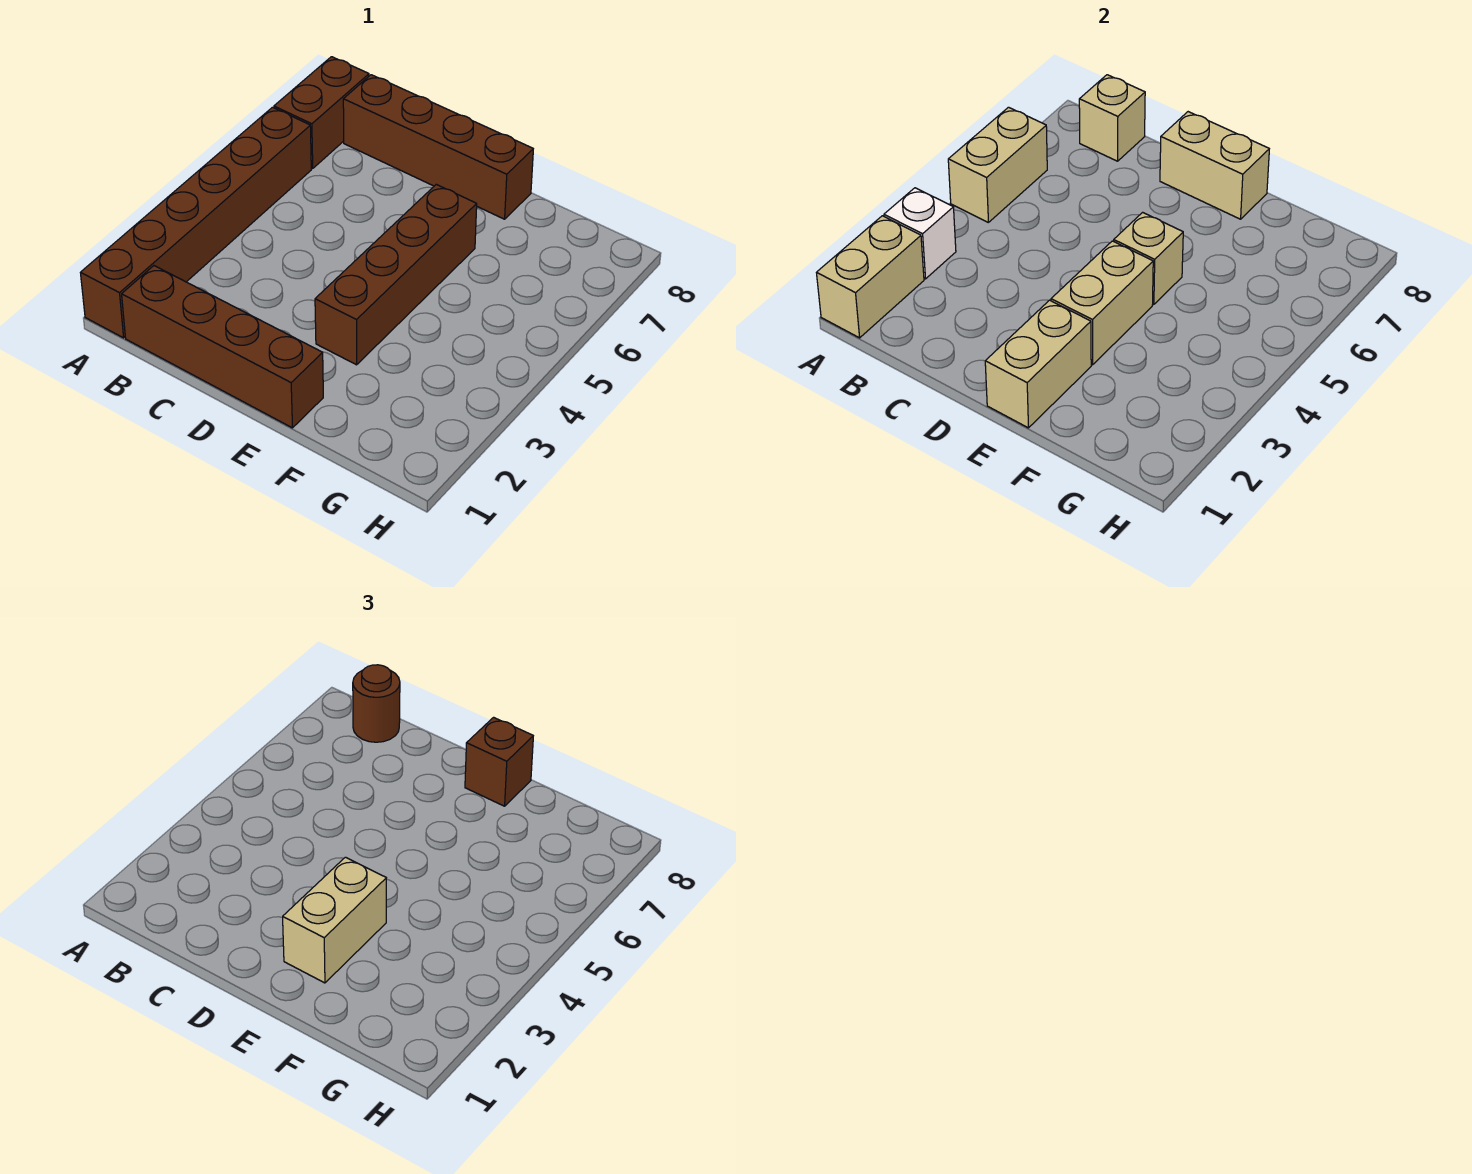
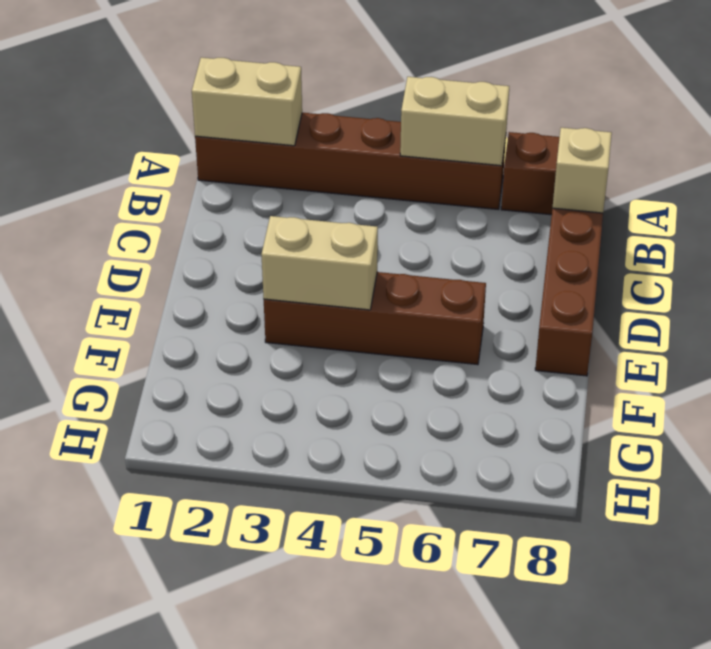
none -> brown brick B1:E1 level 1
none -> white brick A3 level 2
none -> tan brick D8:E8 level 2

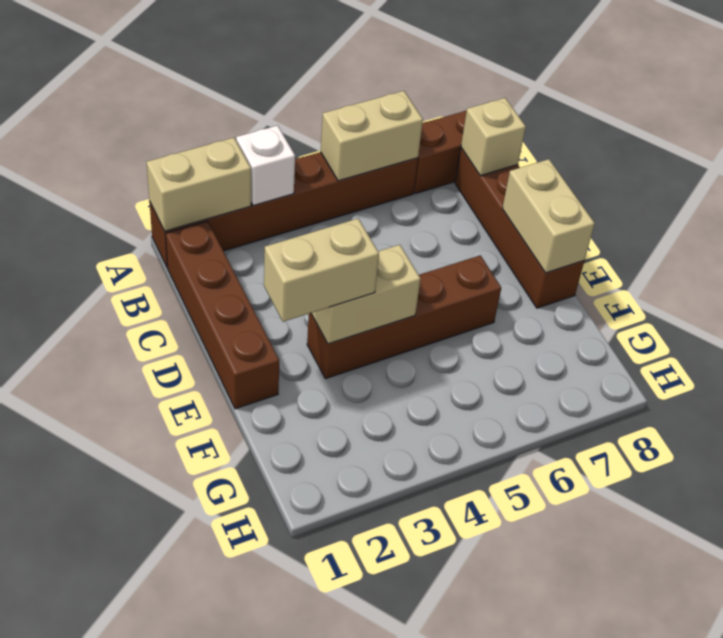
none -> tan brick E1:E2 level 2
none -> tan brick E5 level 2
none -> brown round brick B8 level 3

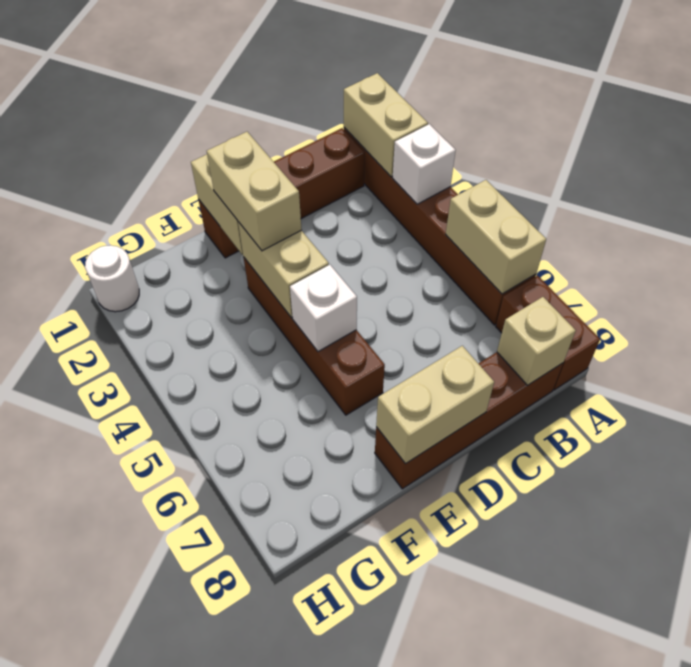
white brick E5 level 2 -> tan brick E5 level 2
white round brick H1 level 1 -> none
none -> brown round brick B8 level 3
none -> brown brick E8 level 3

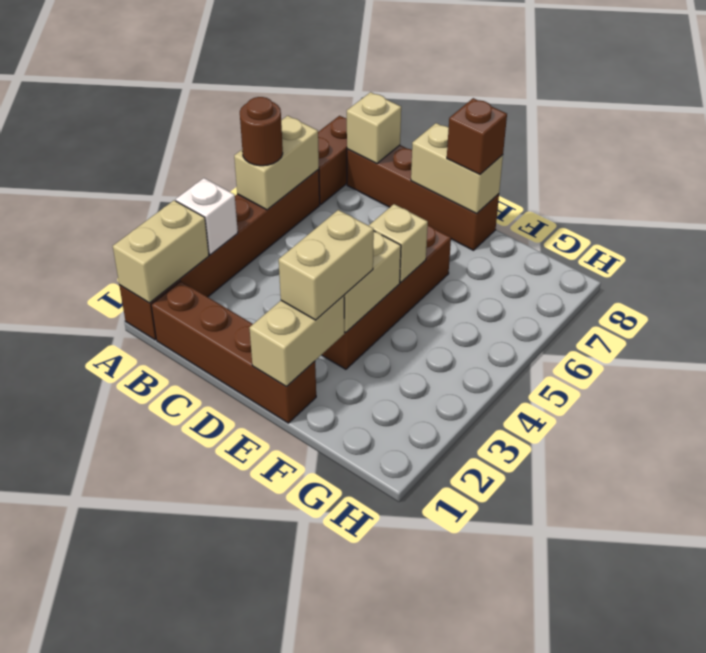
brown round brick A5 level 3 -> brown round brick B8 level 3

